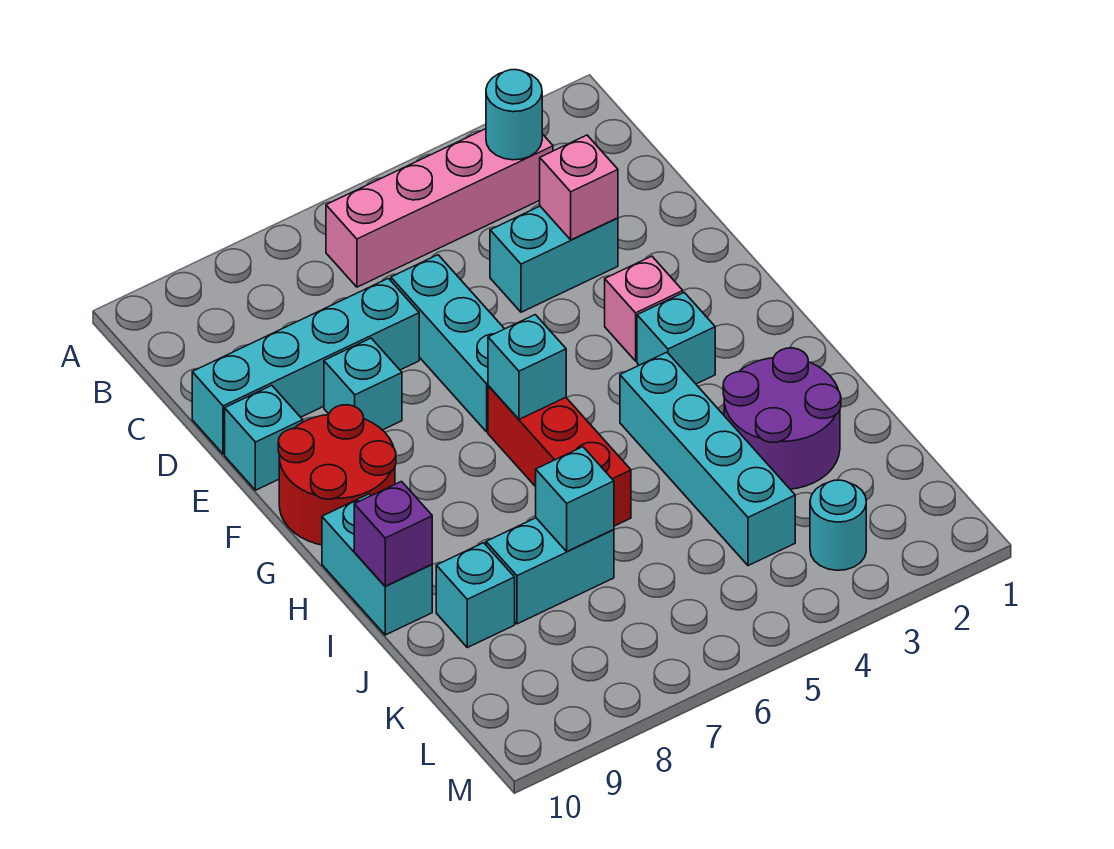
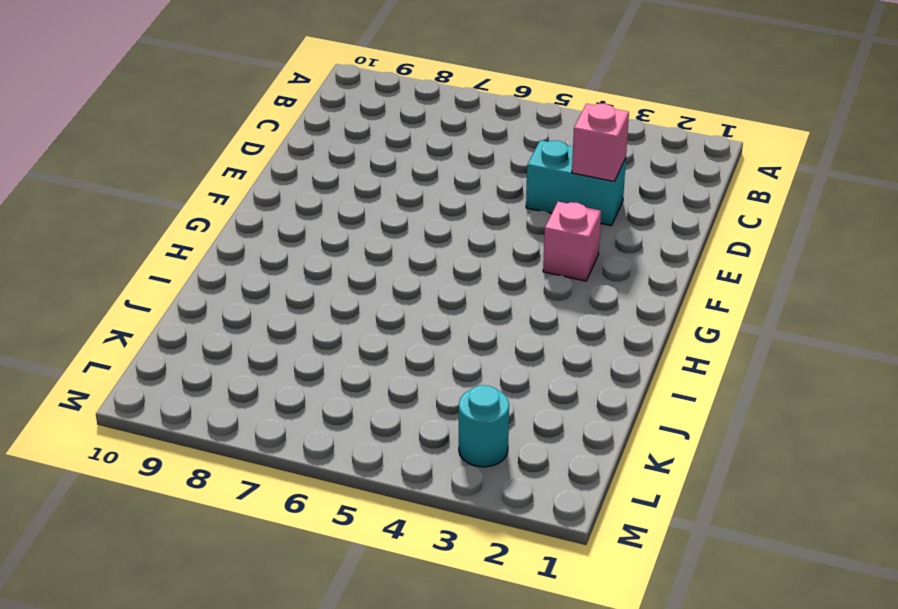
none -> pink brick B3:B6 level 1
none -> cyan brick D6:F6 level 1
none -> cyan brick D7:D10 level 1

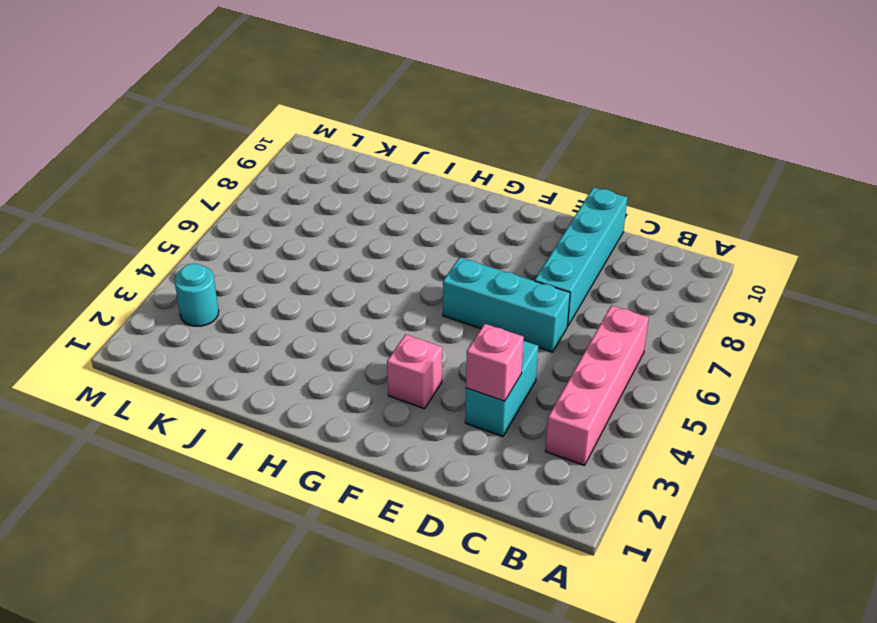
none -> cyan brick E8 level 1
none -> cyan brick E10 level 1
none -> red round brick F9:G10 level 1

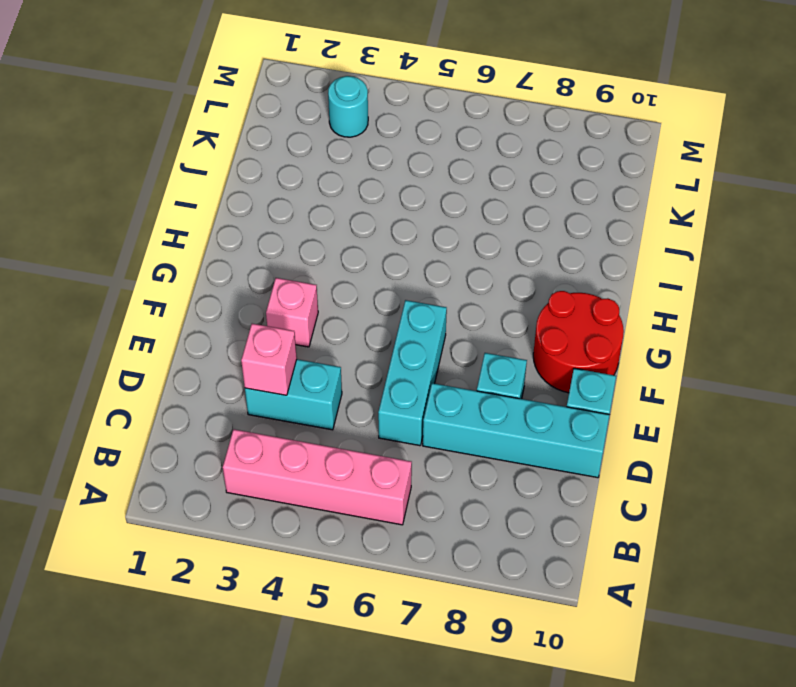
none -> cyan brick G3 level 1
none -> red brick G6:I6 level 1
none -> cyan brick H4:K4 level 1

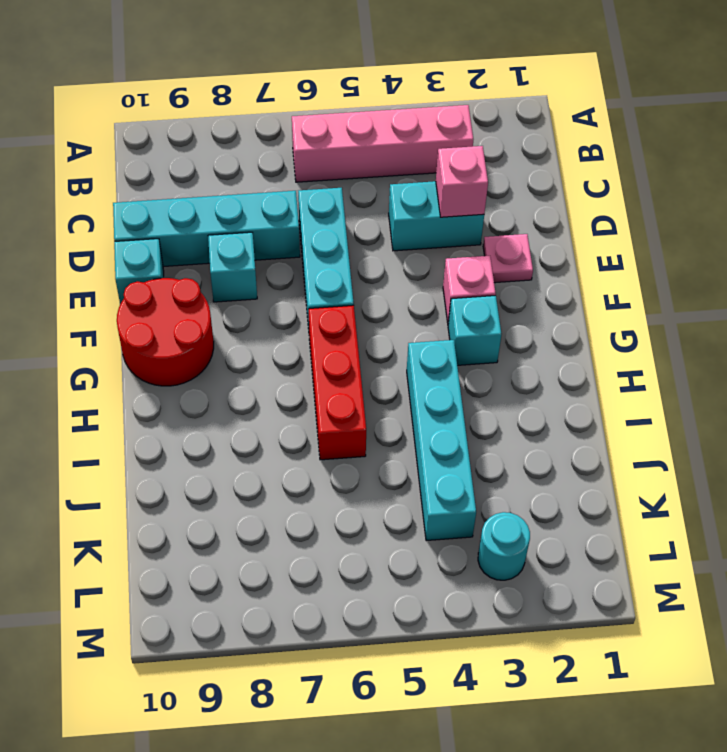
pink plate E2 level 1 -> none
none -> cyan brick H10:I10 level 1
none -> purple round brick I2:J3 level 1
none -> cyan brick J7:J8 level 1

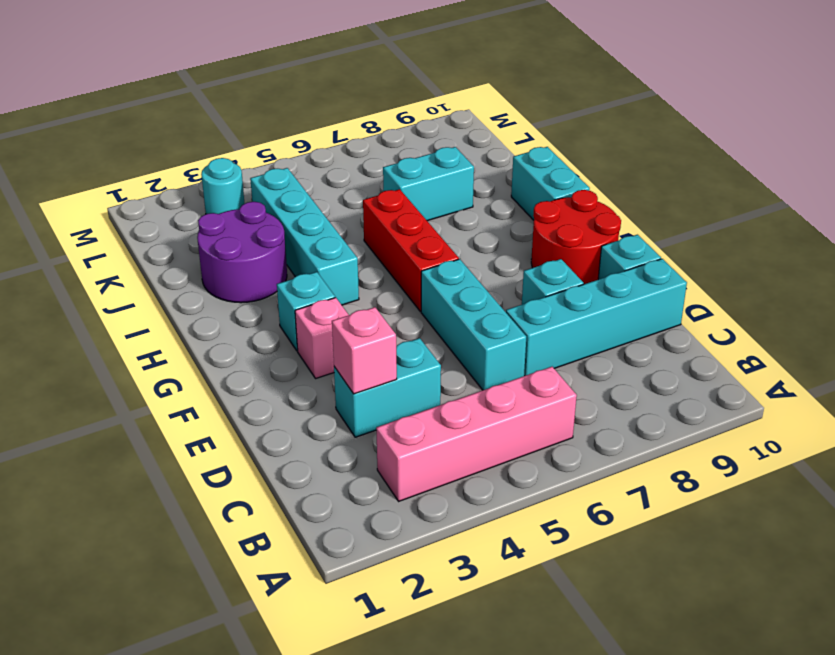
none -> cyan brick J9 level 1
none -> cyan round brick B3 level 2
none -> cyan brick G6 level 2

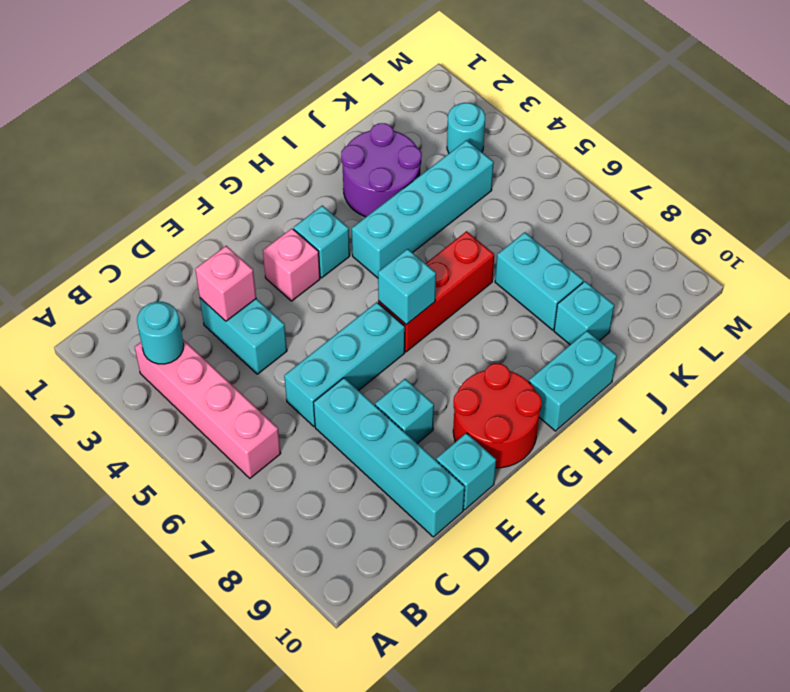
none -> purple brick I10 level 2
none -> cyan brick J7 level 2

